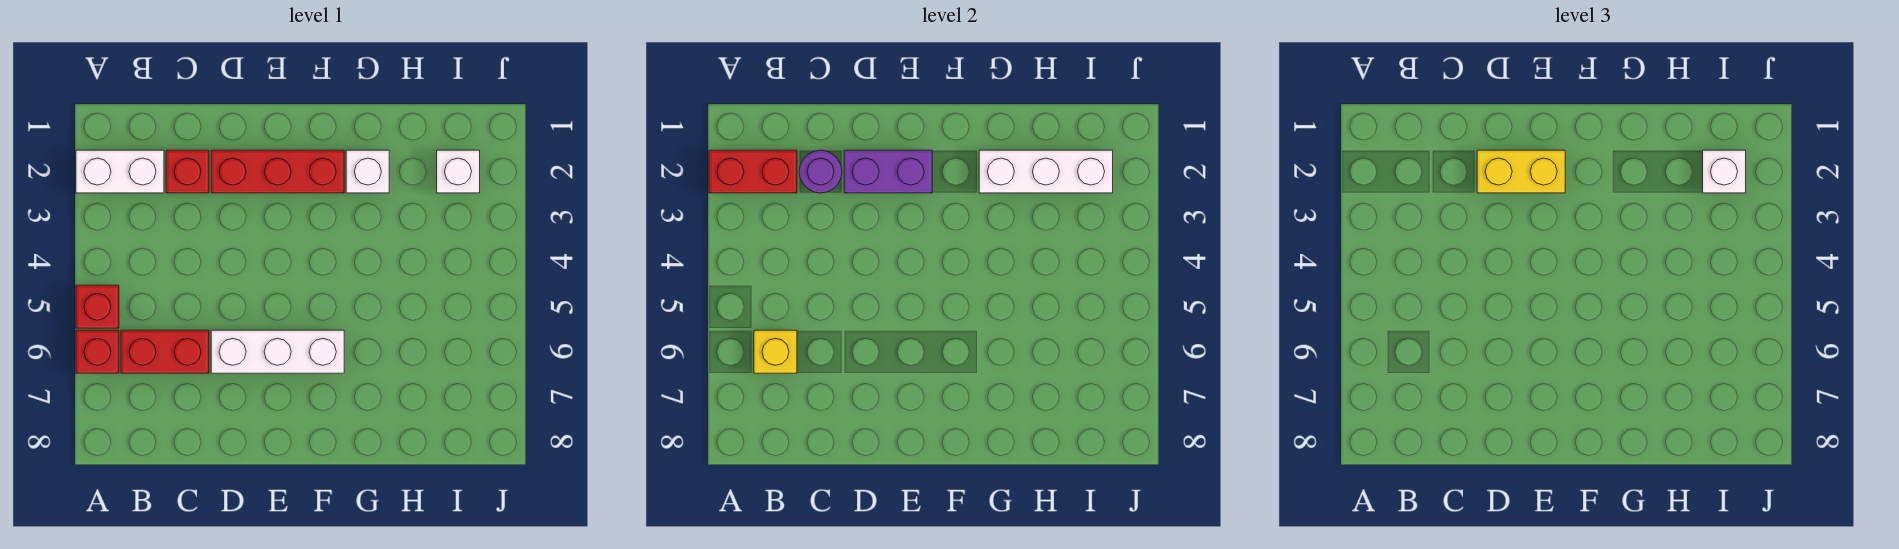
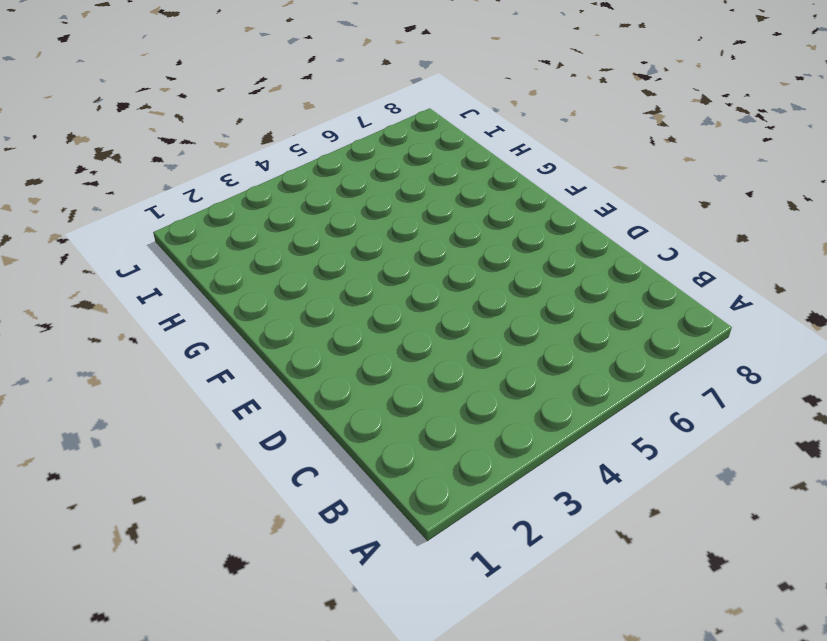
none -> white brick A2:B2 level 1
none -> red brick A5 level 1
none -> red brick A6 level 1

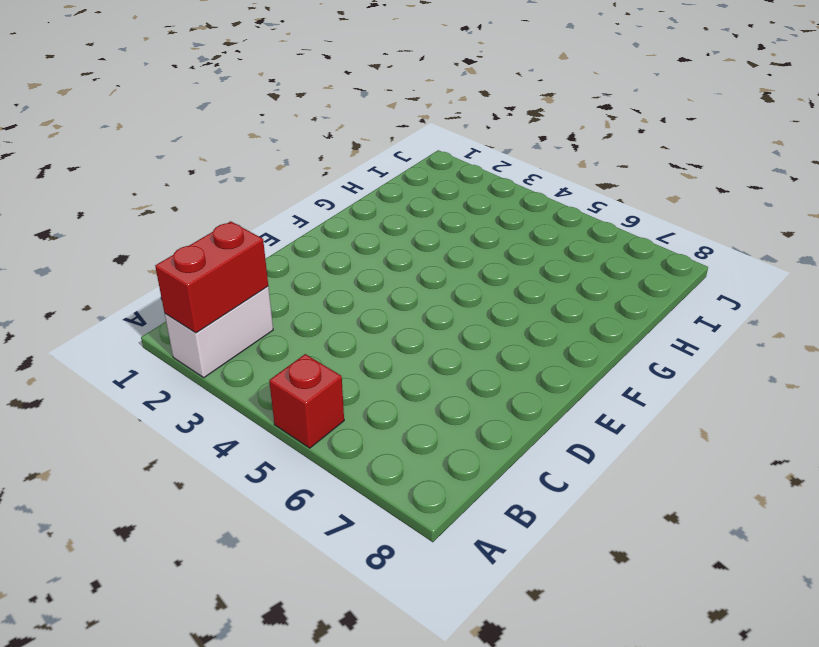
none -> red brick A6 level 1
none -> red brick B6:C6 level 1
none -> red brick C2 level 1

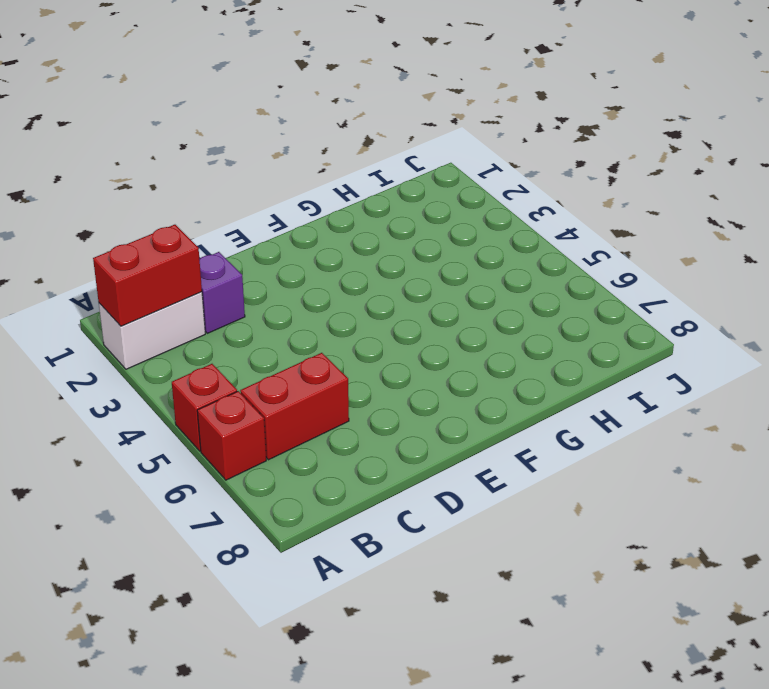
purple brick C2 level 1 -> red brick C2 level 1
none -> red brick D2:F2 level 1
none -> white brick D6:F6 level 1
none -> white brick G2 level 1

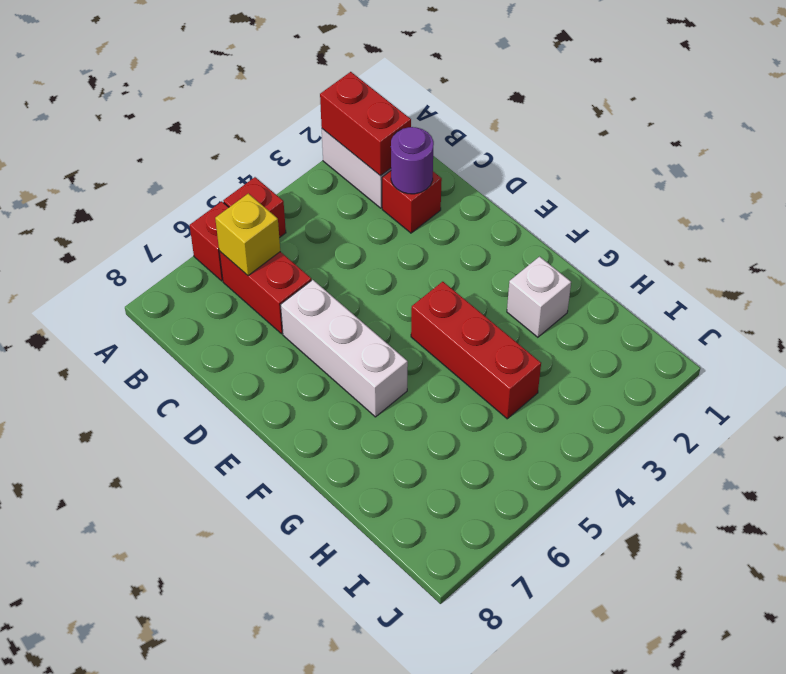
red brick F4:H4 level 1 -> red brick D2:F2 level 1
none -> white brick I2 level 1
none -> purple brick D2:E2 level 2
none -> white brick G2:I2 level 2

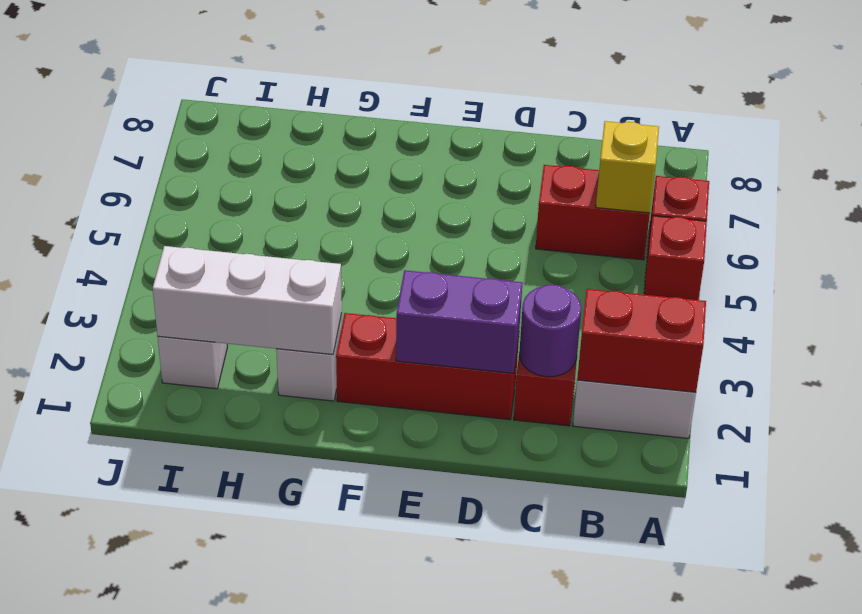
none -> white brick D6:F6 level 1
none -> yellow brick D2:E2 level 3
none -> white brick I2 level 3

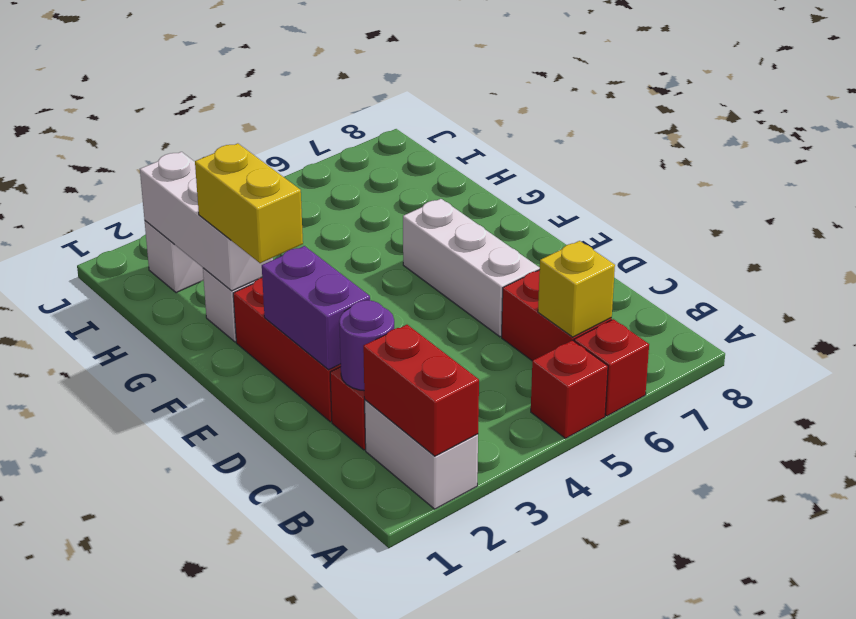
yellow brick F2:G2 level 3 -> yellow brick D2:E2 level 3
none -> white brick I2 level 3

